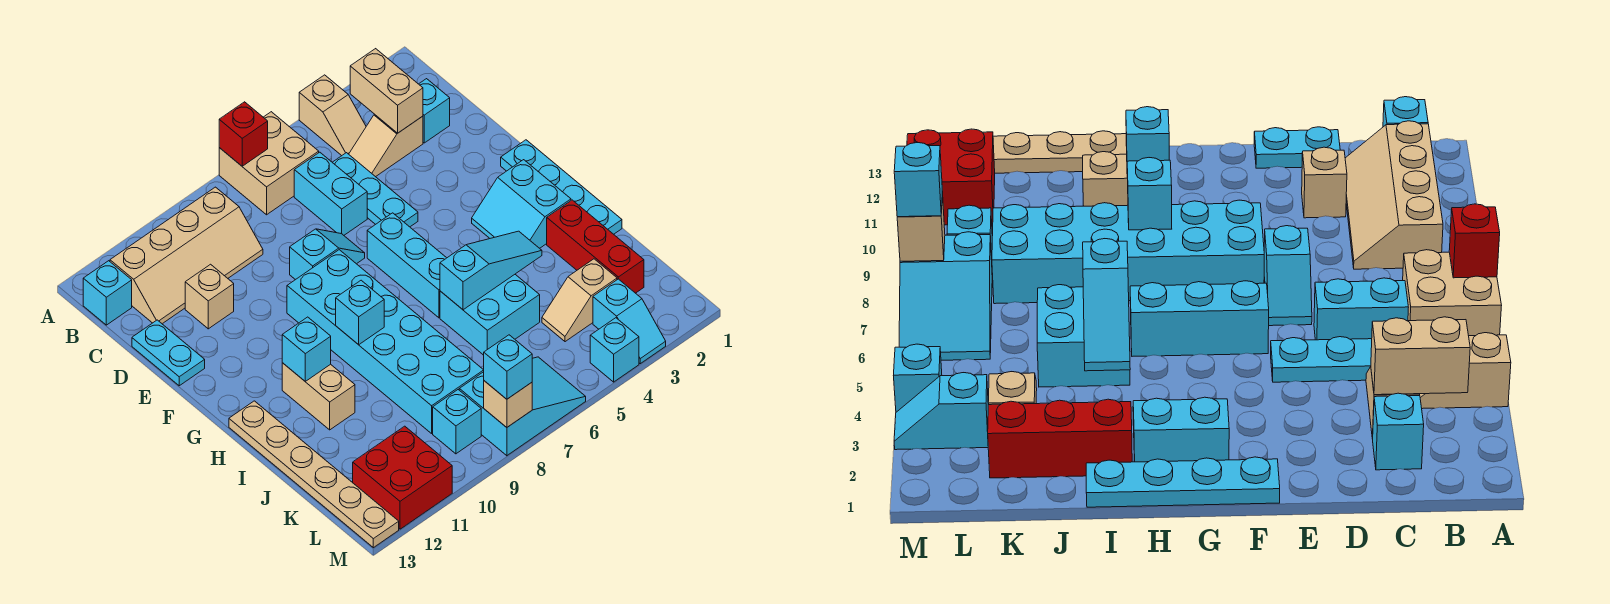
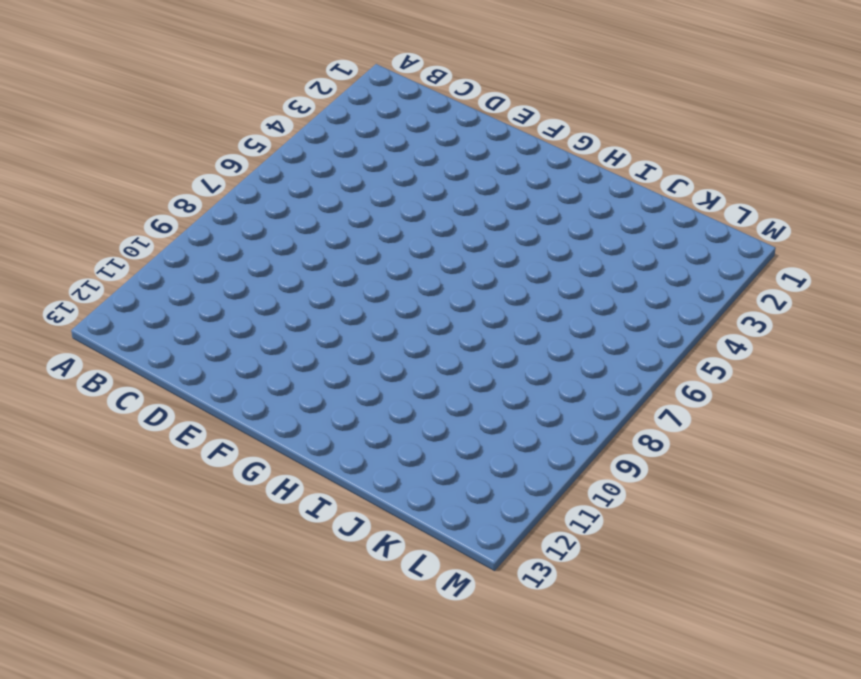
none -> tan slope A4:B4 level 1 top A
none -> tan brick A6:B7 level 1
none -> tan slope B9:C12 level 1 top B
none -> cyan brick B13 level 1

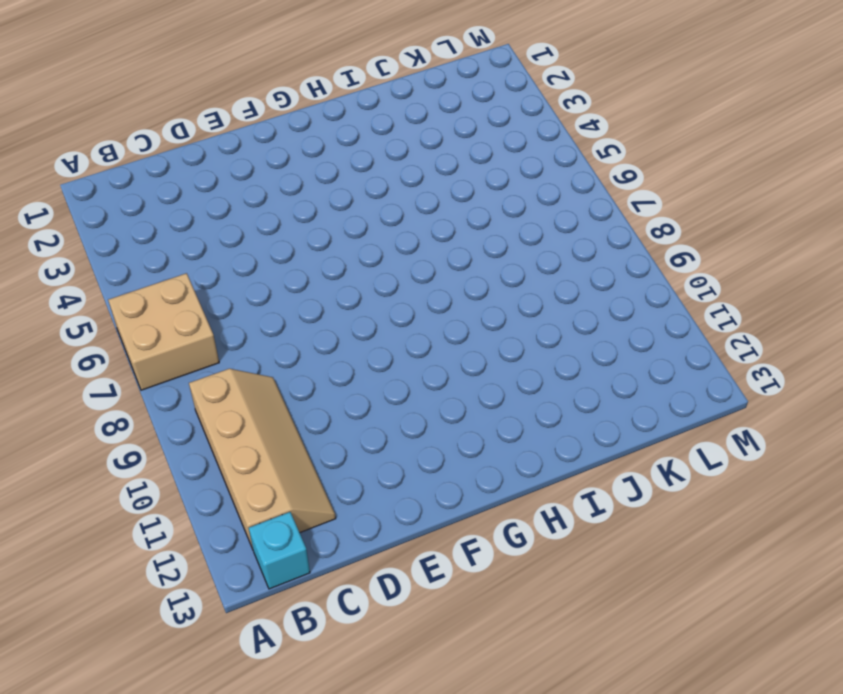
none -> tan slope A4:B4 level 1 top A
none -> cyan brick C2 level 1
none -> tan slope C3:C4 level 1 top 3
none -> cyan plate C5:E5 level 1

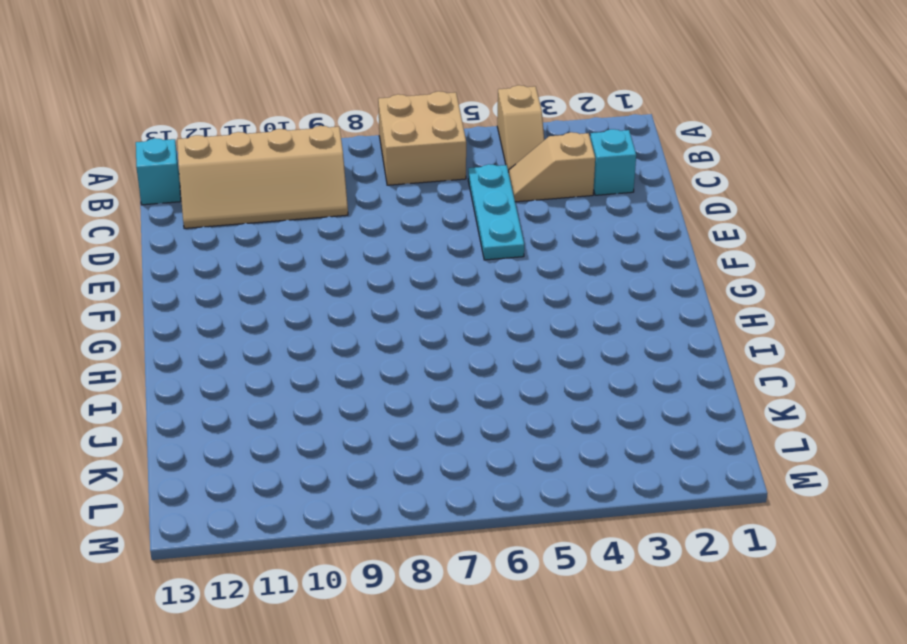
none -> cyan brick C6:D6 level 1
none -> tan brick D11 level 1
none -> cyan plate D13:E13 level 1
none -> cyan slope E7:E8 level 1 top 8

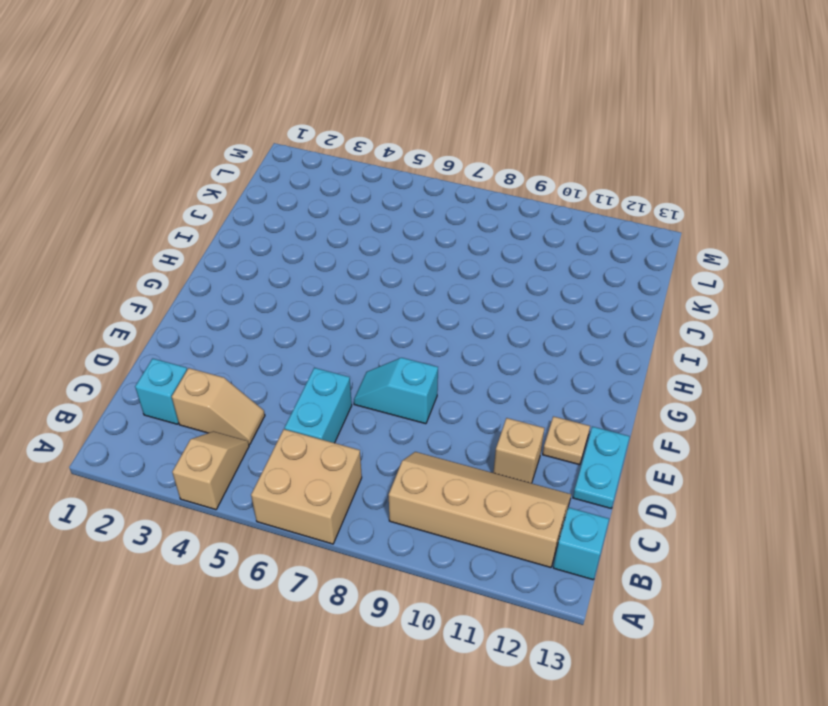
tan plate E12 level 1 -> none
none -> cyan plate C5:E5 level 1
none -> cyan plate F1:I1 level 1
none -> cyan brick F6:H6 level 1
none -> cyan brick F8:K9 level 1

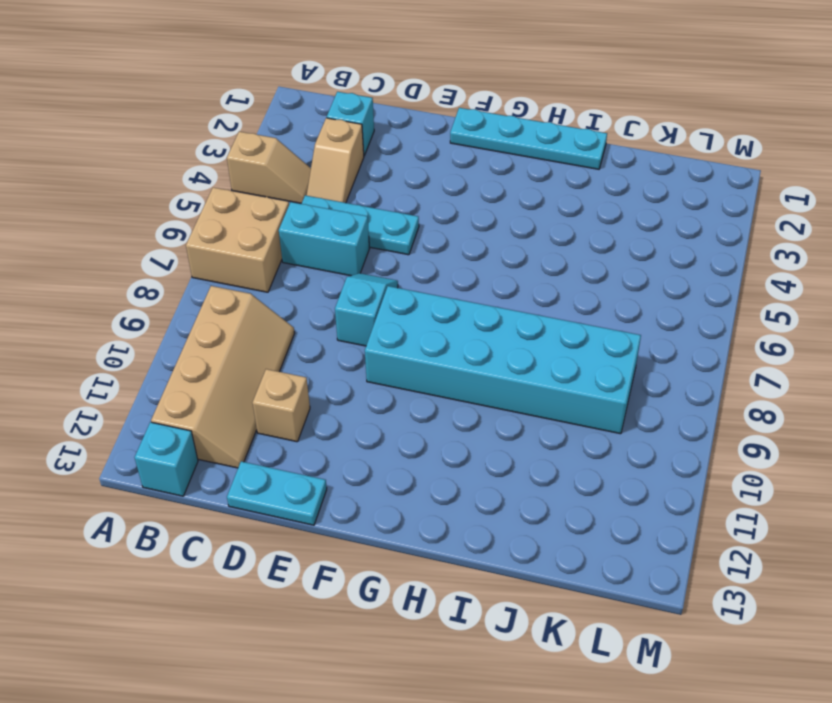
none -> cyan brick F6:H6 level 1
none -> cyan slope G2:H3 level 1 top 2
none -> tan brick H11:I11 level 1
none -> tan plate H13:M13 level 1

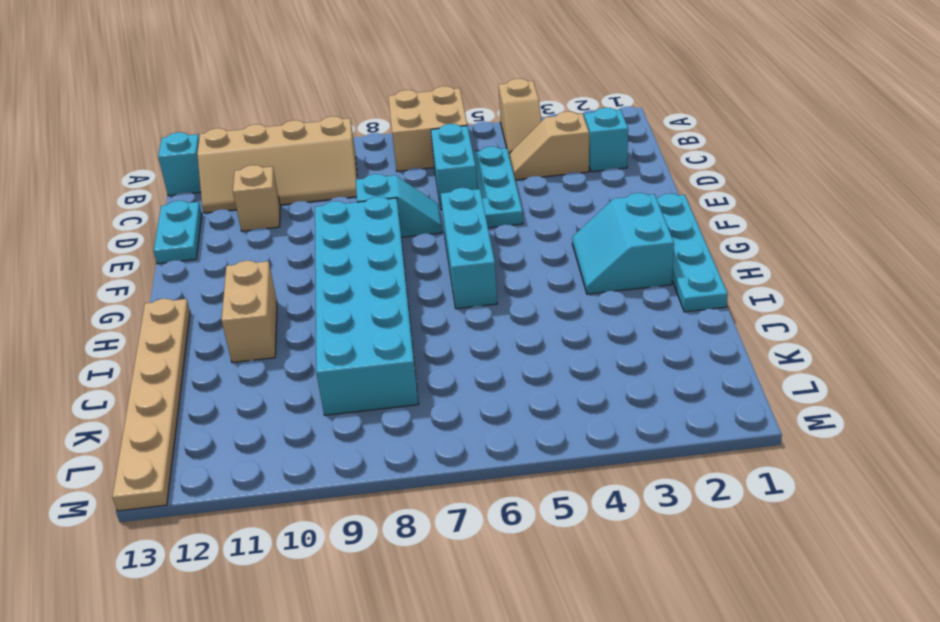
none -> red brick I2:K2 level 1
none -> cyan brick I5:J6 level 1
none -> tan slope K3:K4 level 1 top 3
none -> cyan slope L3:M3 level 1 top L

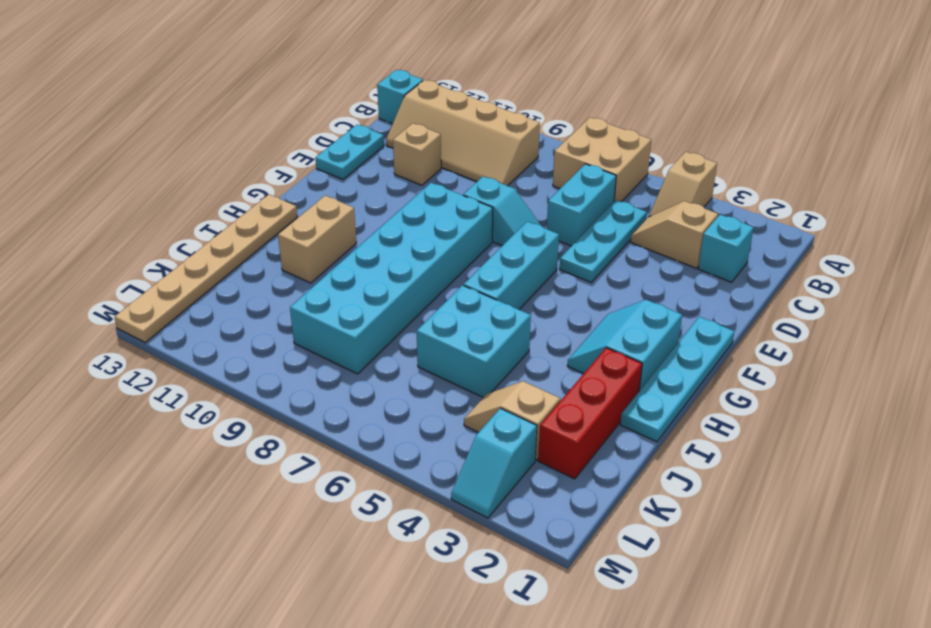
none -> cyan slope L6:M8 level 1 top 8
none -> cyan brick L9 level 1
none -> red brick L11:M12 level 1
none -> cyan brick M4 level 1

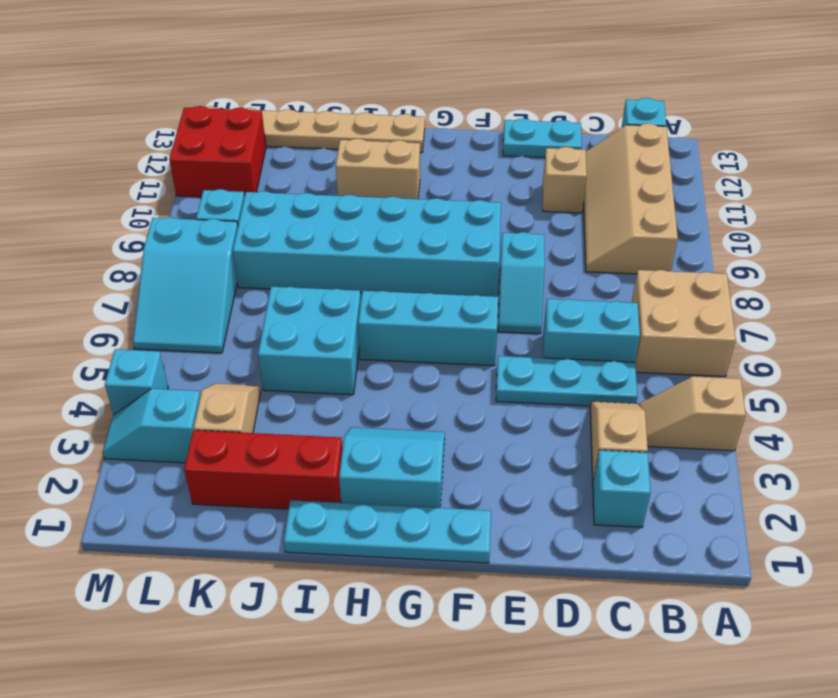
none -> red brick A7 level 2
none -> tan brick B3:C3 level 2
none -> cyan brick H9 level 2
none -> cyan brick H11 level 2

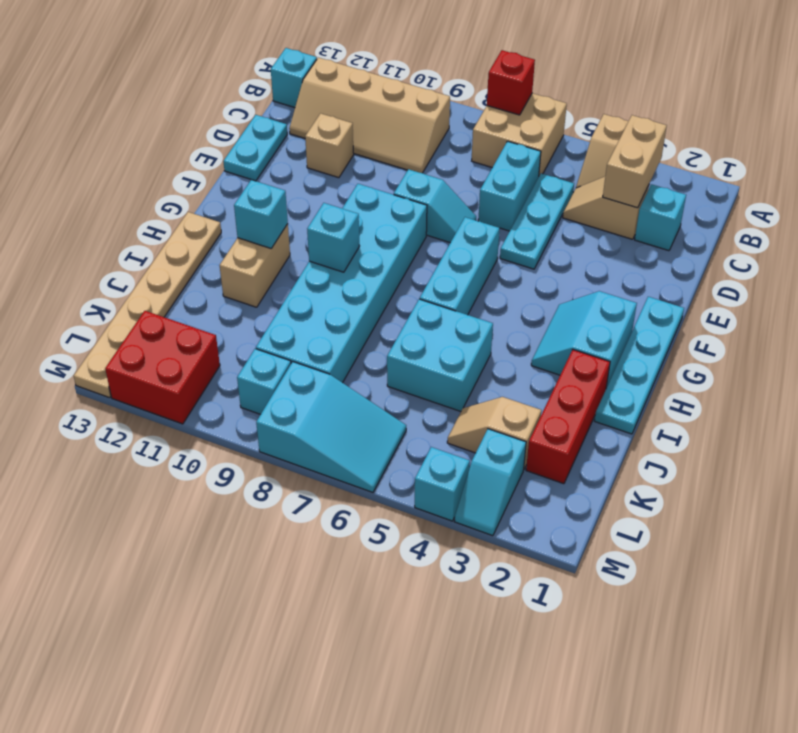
none -> cyan slope I4:I6 level 2 top 6
none -> tan brick M8 level 2
none -> cyan brick M8 level 3

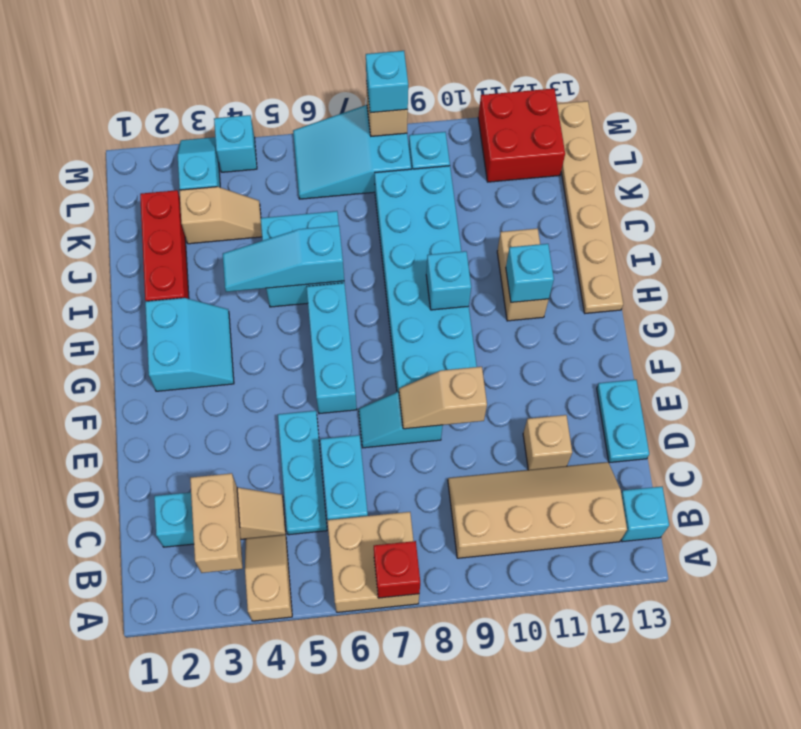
tan slope E8:E9 level 2 top 9 -> none
none -> cyan plate F1:I1 level 1

